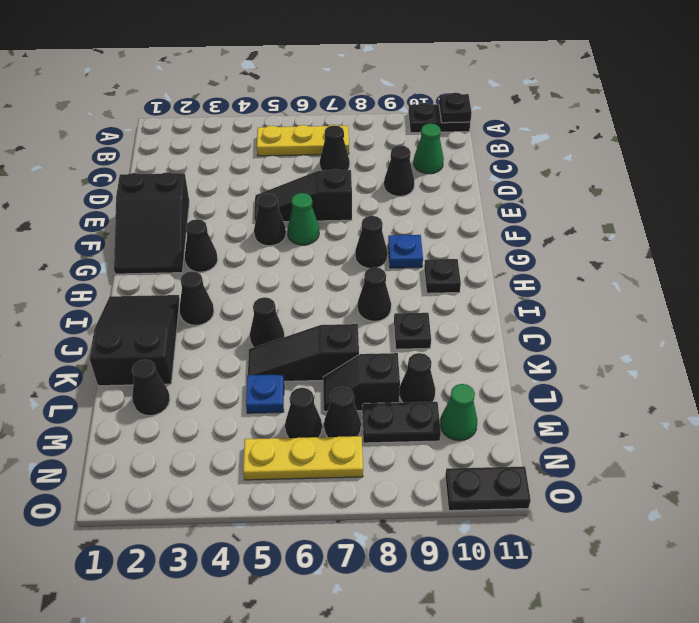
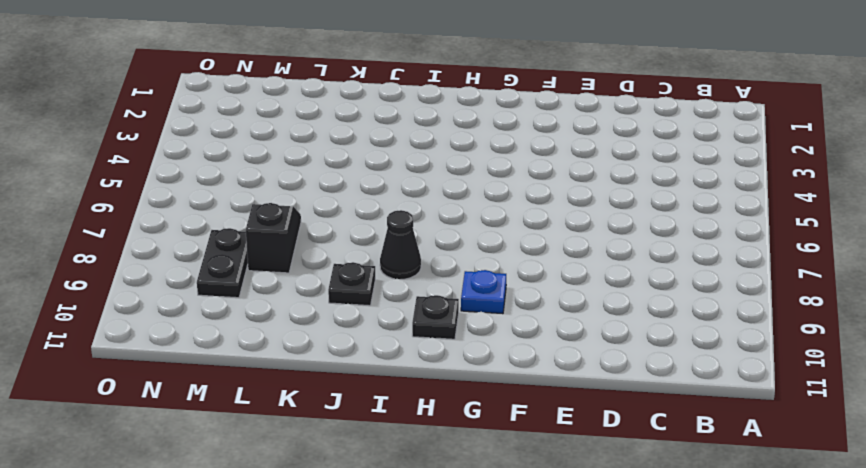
none -> black plate A10:A11 level 1
none -> yellow plate B5:B7 level 1
none -> black cone C7 level 1
none -> green cone C10 level 1

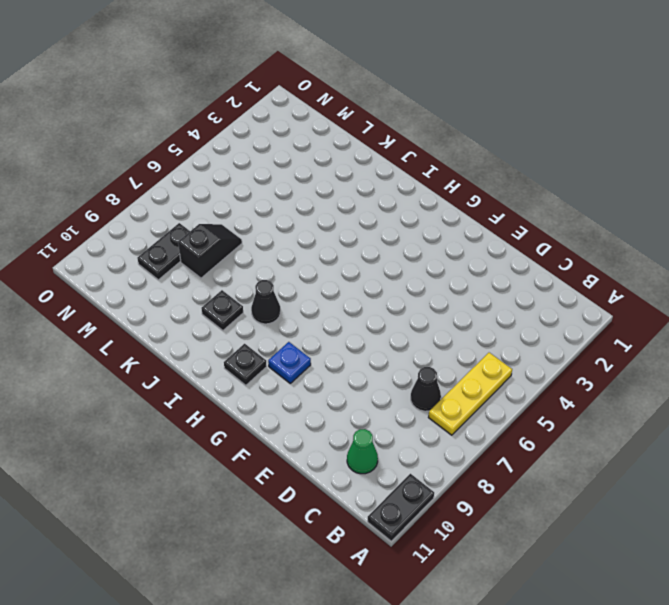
none -> black cone D9 level 1
none -> black slope E1:G2 level 1 top E
none -> black slope E5:E7 level 1 top 7
none -> black cone F5 level 1

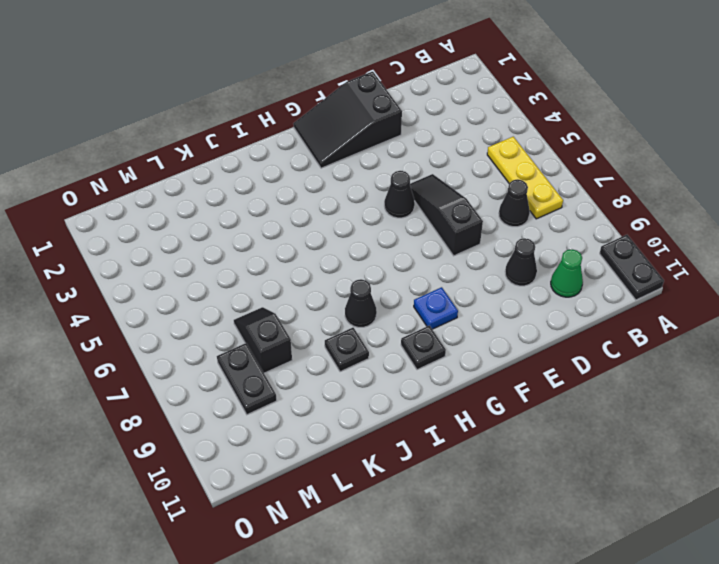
none -> green cone F6 level 1
none -> black cone G3 level 1
none -> black cone G8 level 1
none -> black slope I1:K2 level 1 top K

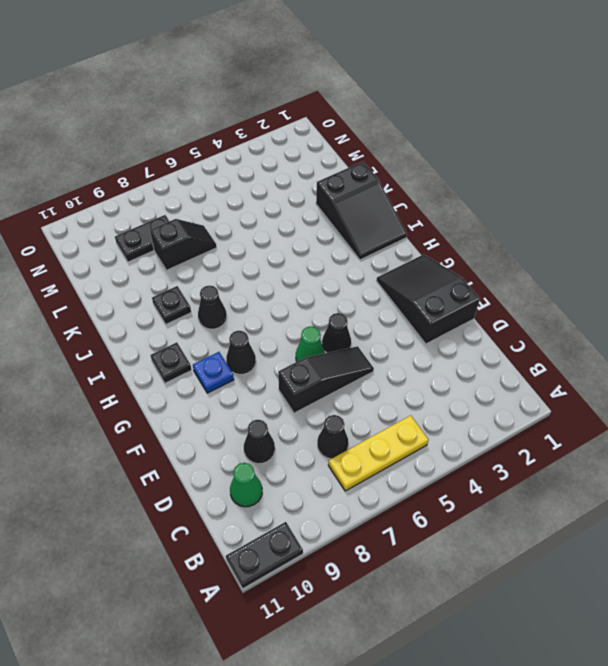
none -> black cone G3 level 1
none -> black cone I3 level 1
none -> black cone J5 level 1
none -> black slope K5:K7 level 1 top 7

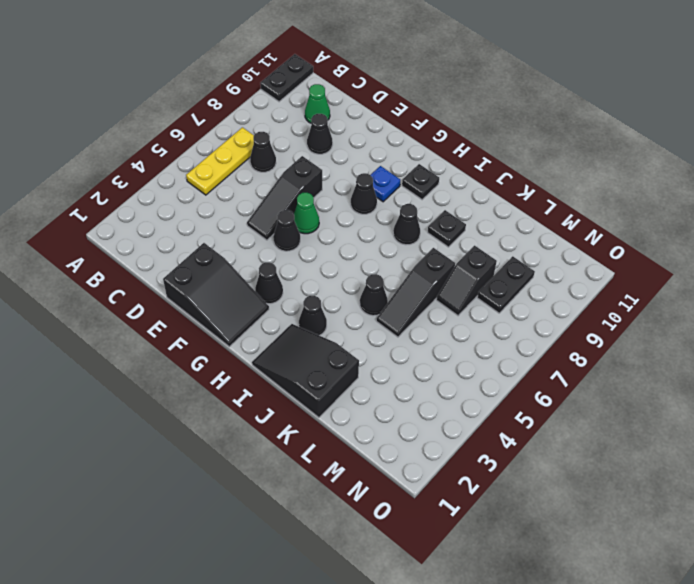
none -> black cone L2 level 1
none -> blue plate L5 level 1
none -> black cone L9 level 1
none -> black cone M6 level 1

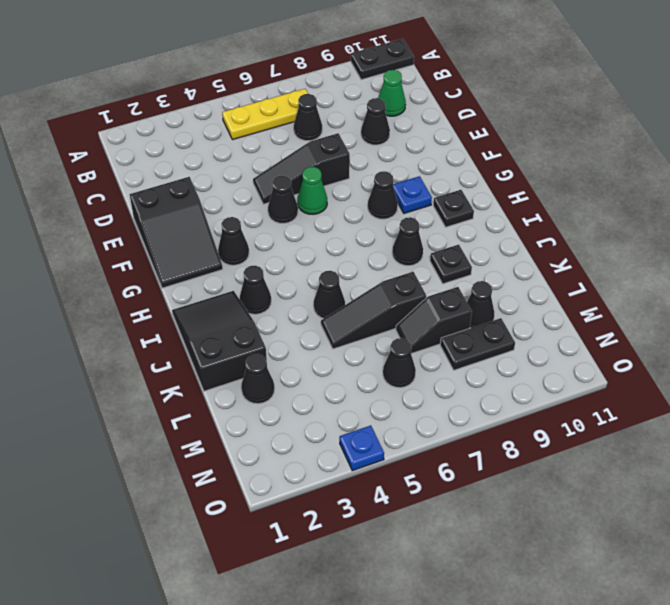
blue plate O4 level 1 -> blue plate L5 level 1
none -> black cone M7 level 1
none -> green cone M10 level 1
none -> yellow plate N5:N7 level 1
none -> black plate O10:O11 level 1

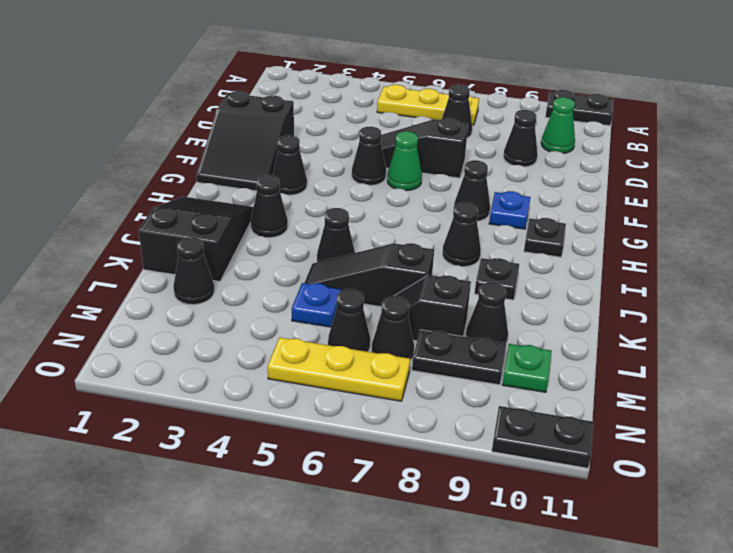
green plate M10 level 1 -> green cone M10 level 1
none -> black plate A11 level 2

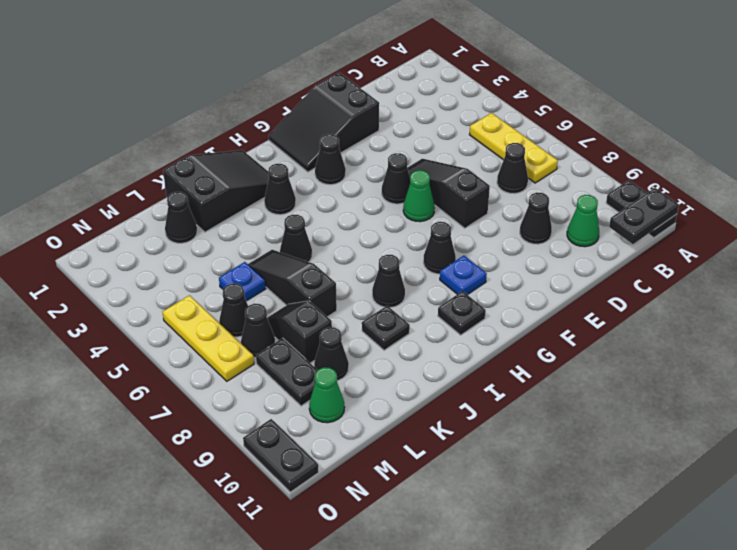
black plate A11:B11 level 2 -> black plate A11 level 2

